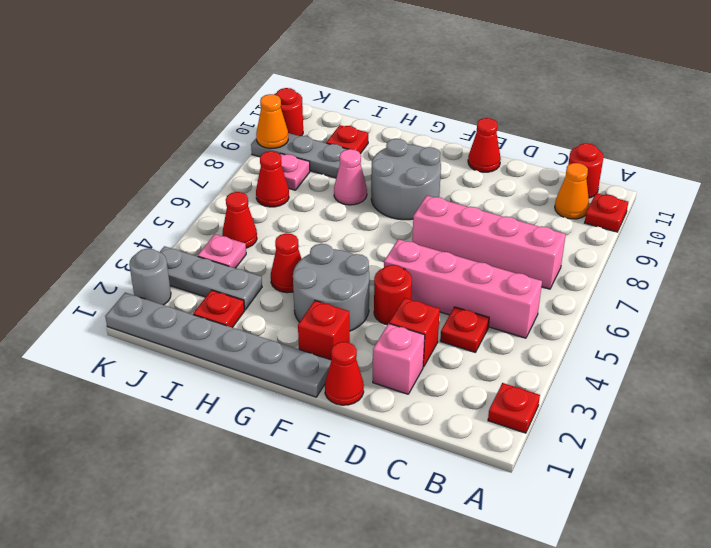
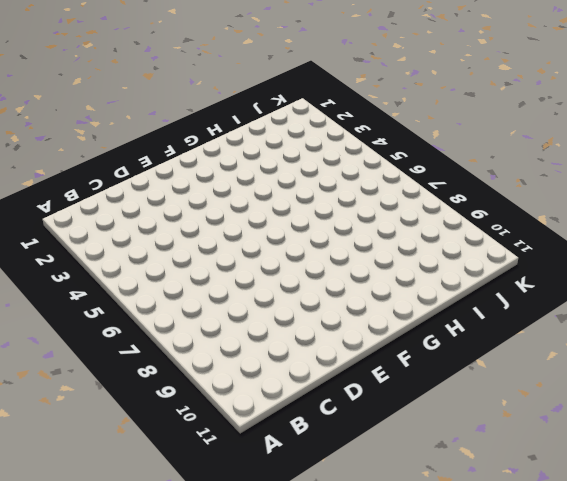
none -> red plate A2 level 1
none -> red plate A10 level 1
none -> pink brick B5:E5 level 1

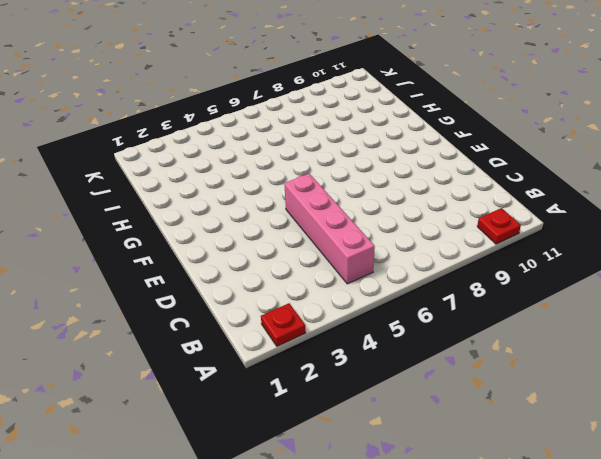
none -> pink brick B7:E7 level 1
none -> orange cone B10 level 1
none -> red round brick B11 level 1

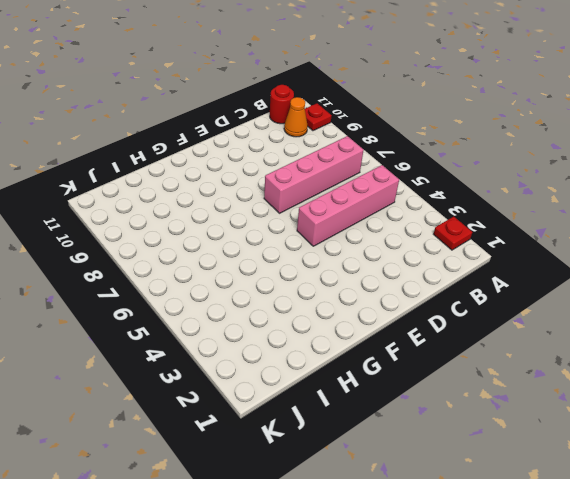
none -> red plate C4 level 1
none -> pink brick D2 level 1
none -> red brick D3 level 1

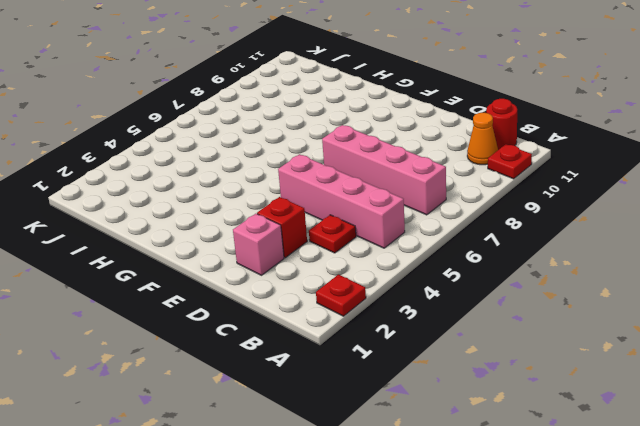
none -> red cone E1 level 1
none -> red round brick E4 level 1
none -> red cone E11 level 1

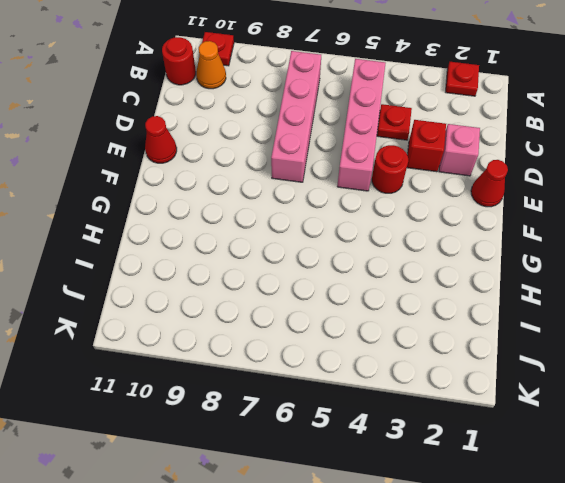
none -> grey plate F1:K1 level 1
none -> red brick F2 level 1
none -> grey round brick F3:G4 level 1

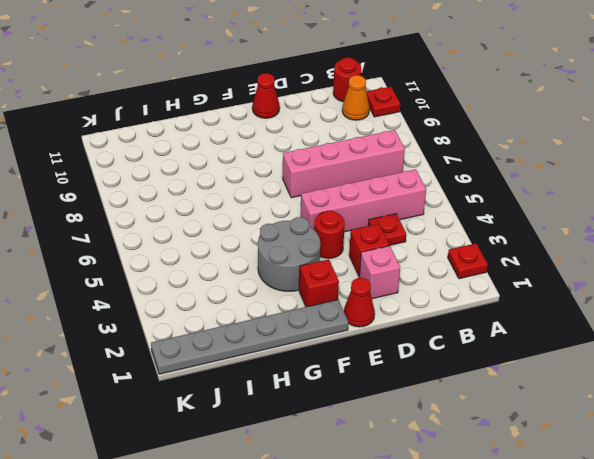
none -> grey round brick F8:G9 level 1
none -> red cone H4 level 1
none -> pink cone H8 level 1

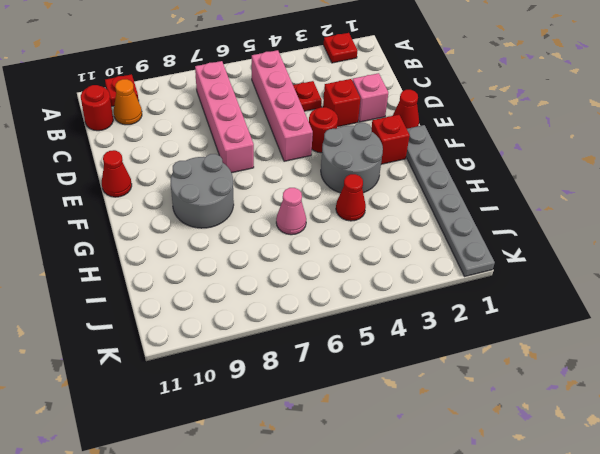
pink cone H6 level 1 -> pink cone H8 level 1
none -> red plate I2 level 1
none -> grey plate I3:K3 level 1
none -> grey plate I9:K9 level 1

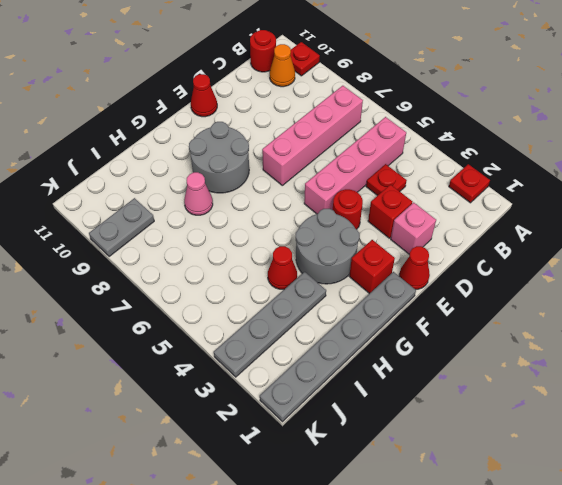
grey plate H3:K3 level 1 -> grey plate I3:K3 level 1
grey plate J9:K9 level 1 -> grey plate I9:K9 level 1
none -> red plate I2 level 1
none -> red plate I10 level 1
none -> pink plate J4 level 1

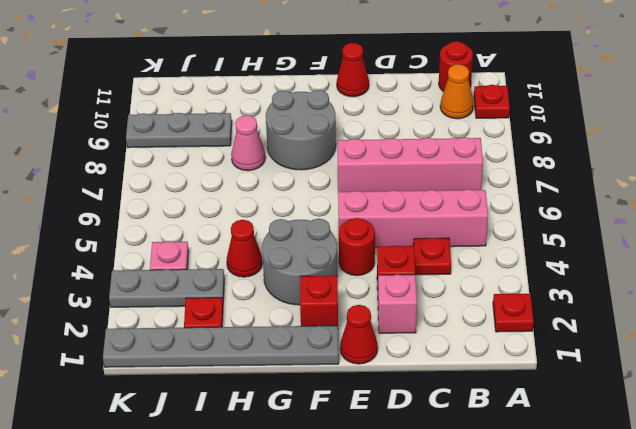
none -> red plate I10 level 1
none -> red cone J5 level 1
none -> red cone J7 level 1

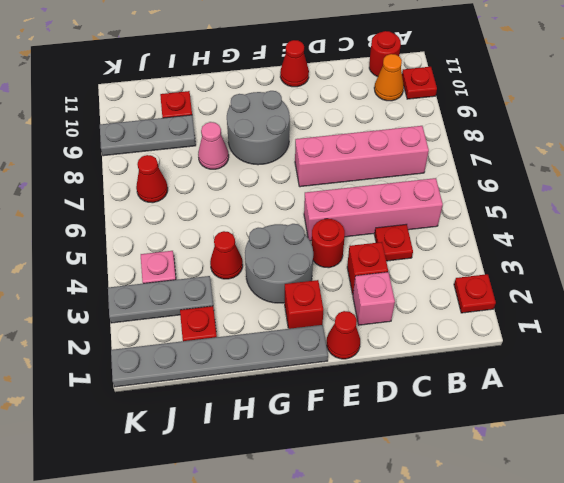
none -> red cone J5 level 1
none -> pink plate J8 level 1
none -> grey round brick K2 level 1

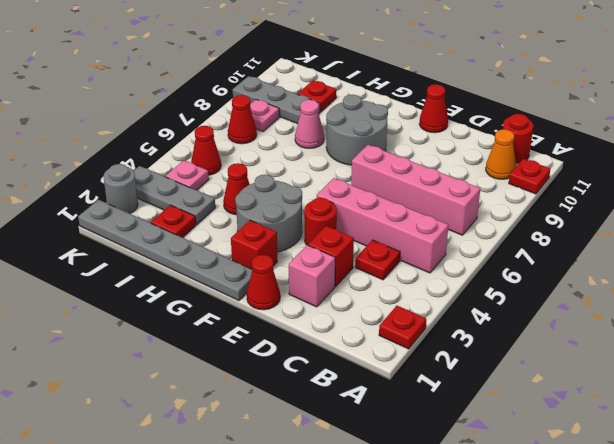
none -> red round brick K10 level 1
none -> orange cone K9 level 2

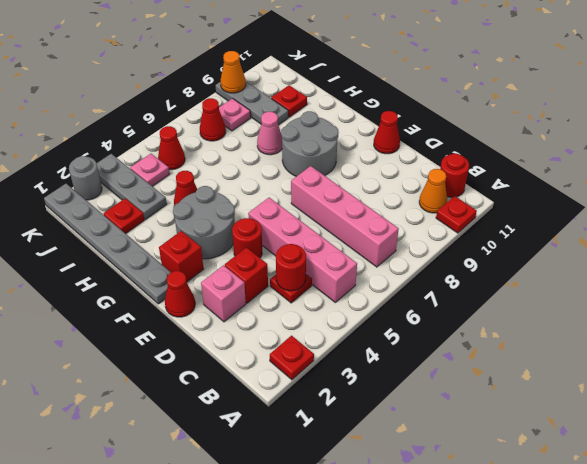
red round brick C4 level 2 -> red round brick K10 level 1

